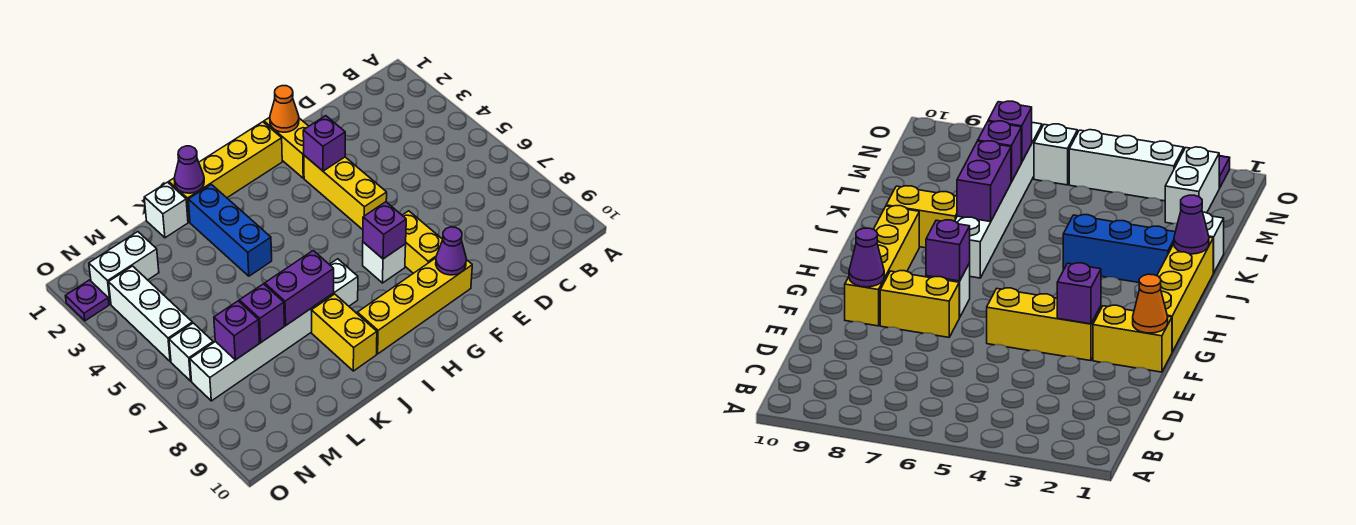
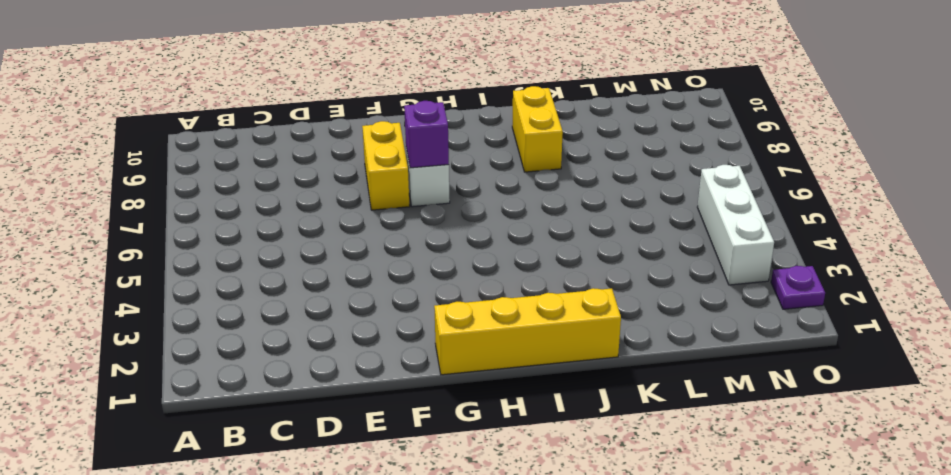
none -> yellow brick F1:F2 level 1
none -> yellow brick F3:F5 level 1
none -> yellow brick F9:I9 level 1

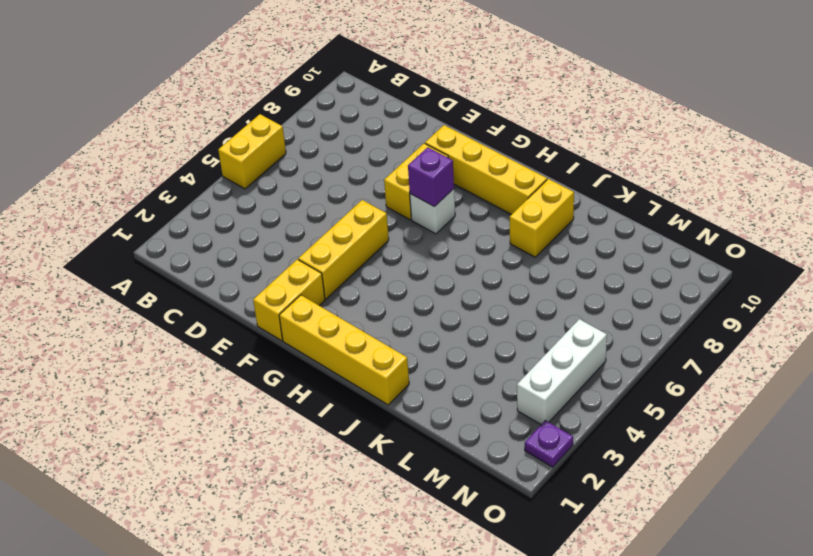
yellow brick A5:A6 level 1 -> none
none -> white brick I7:N7 level 1
none -> blue brick J2:J4 level 1
none -> white brick K1 level 1

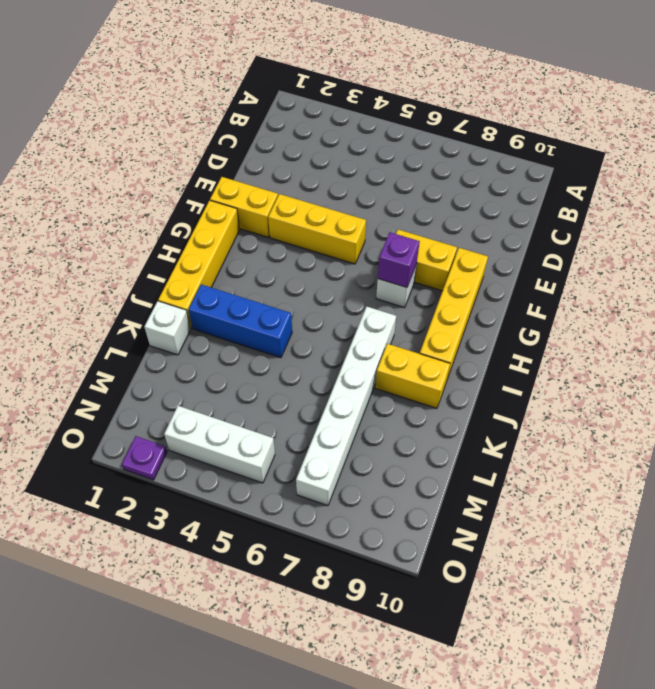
none -> white brick M2:N2 level 1
none -> white brick N6 level 1
none -> orange cone F1 level 2

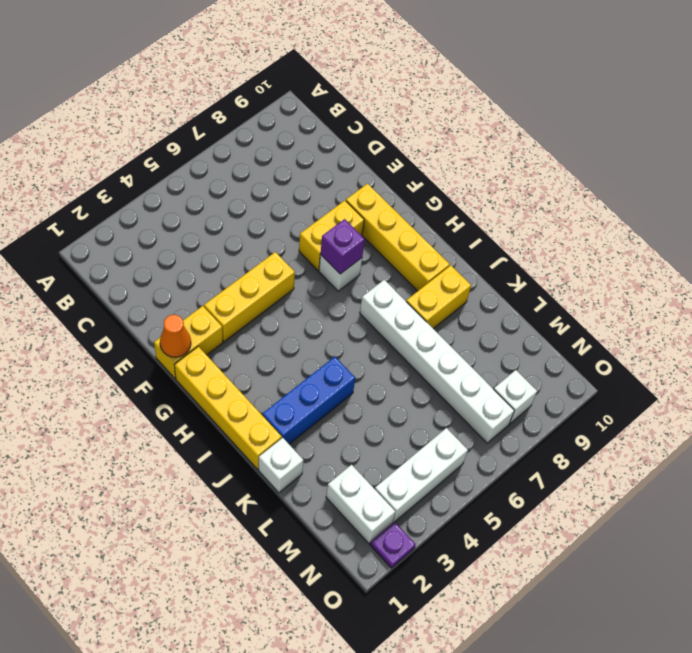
white brick N8 level 1 -> white brick N6 level 1
none -> purple brick F3 level 2
none -> purple cone F9 level 2
none -> purple cone J1 level 2

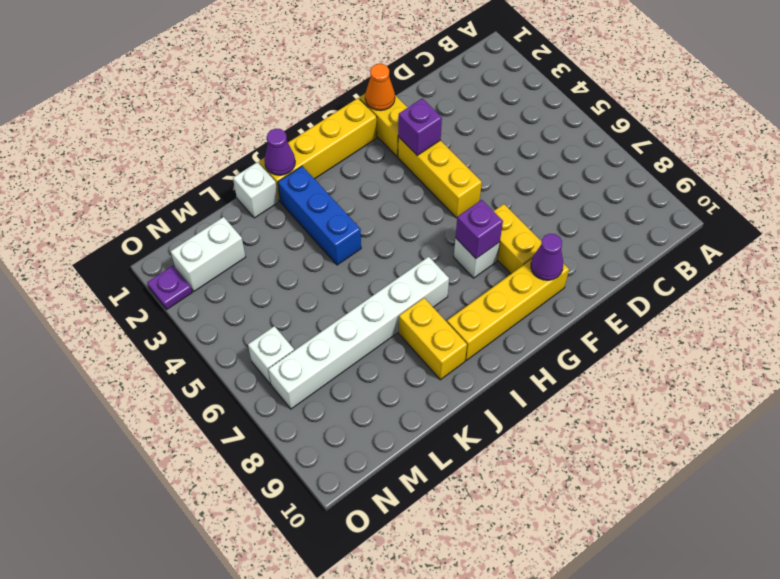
none -> white brick N3:N5 level 1
none -> purple brick J7:K7 level 2
none -> purple brick L7 level 2

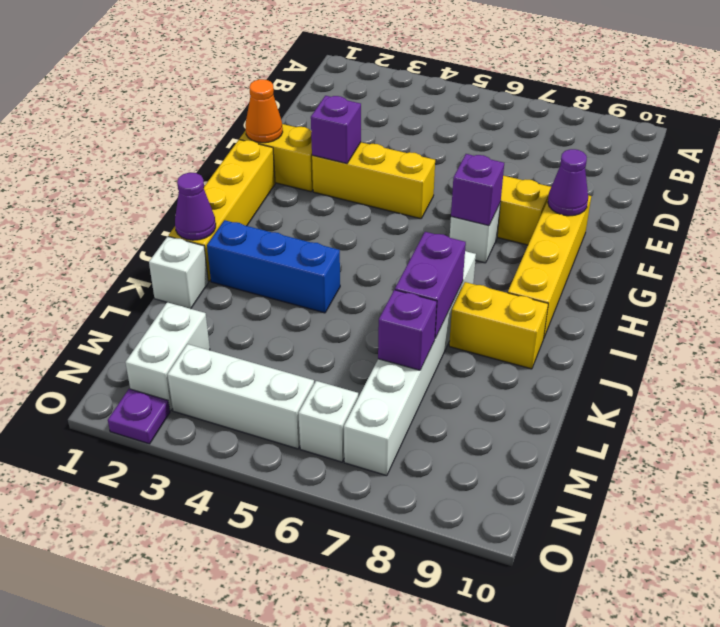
none -> purple brick M7 level 2

